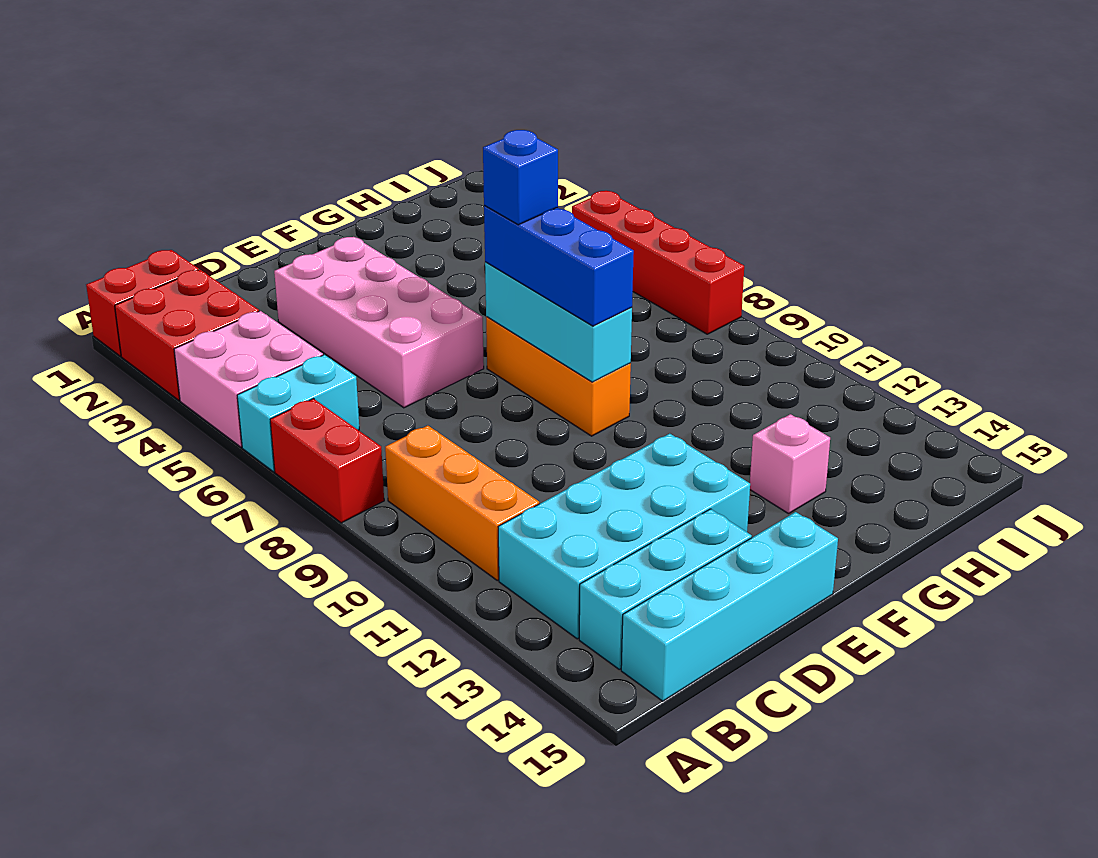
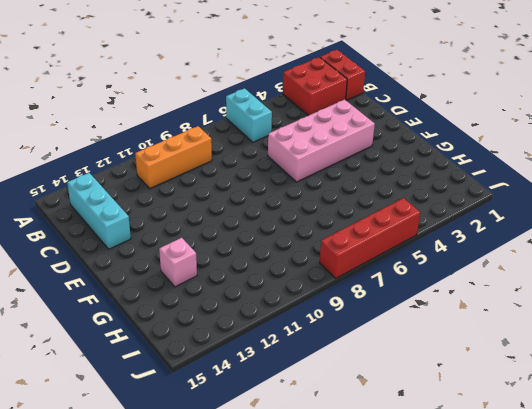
none -> pink brick A4:B5 level 1
none -> red brick A7:A8 level 1
none -> cyan brick B12:E13 level 1

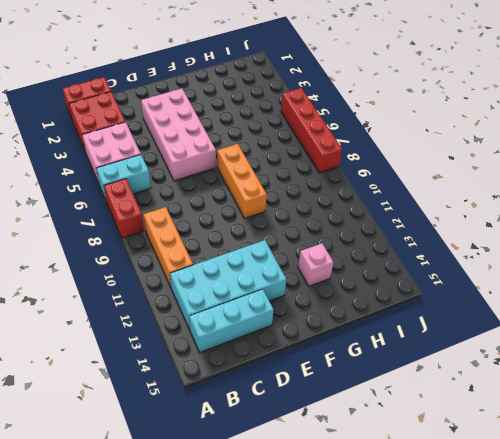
none -> cyan brick B15:E15 level 1
none -> cyan brick F7:F9 level 2
none -> blue brick F7:F9 level 3

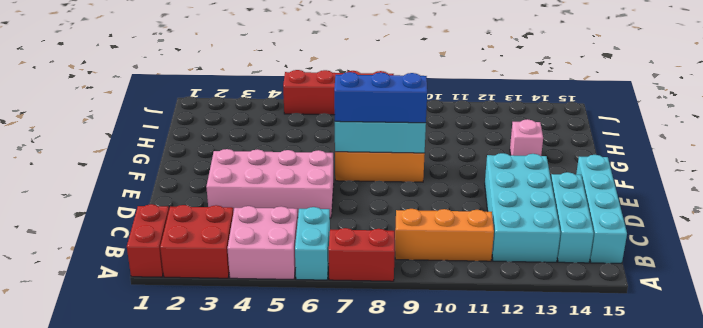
none -> blue brick F7 level 4

